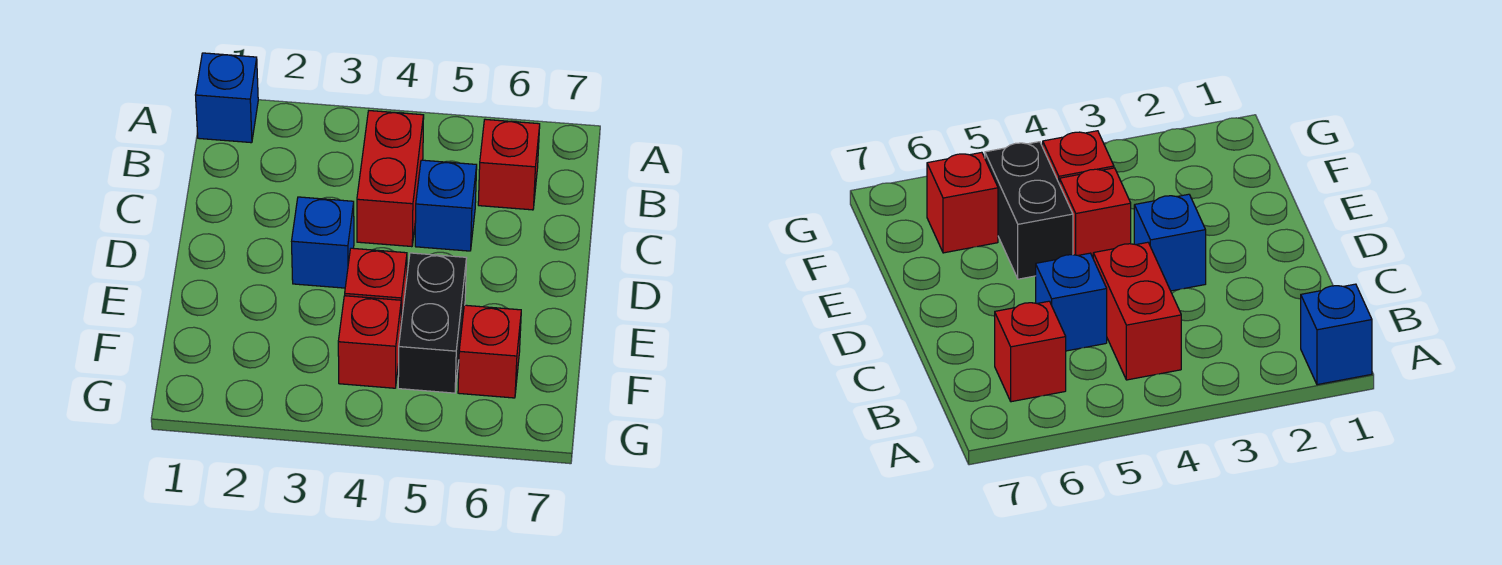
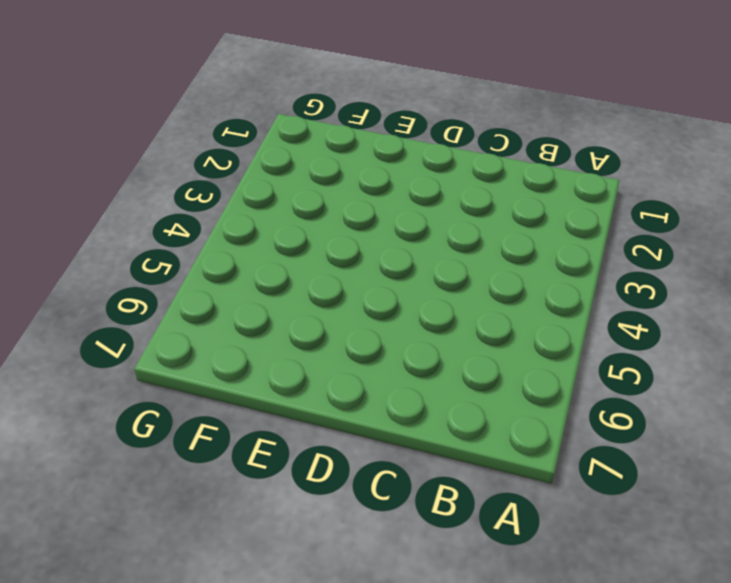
none -> blue brick A1 level 1
none -> red brick B4:C4 level 1

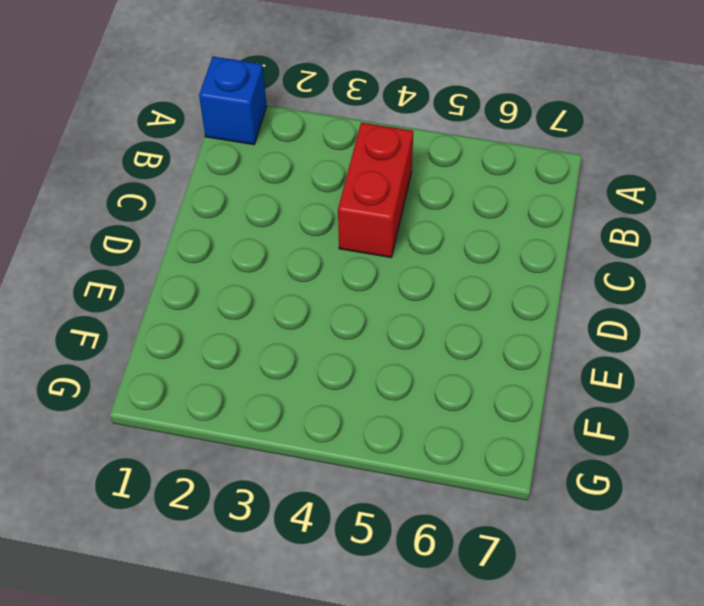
none -> red brick B6 level 1
none -> blue brick C5 level 1

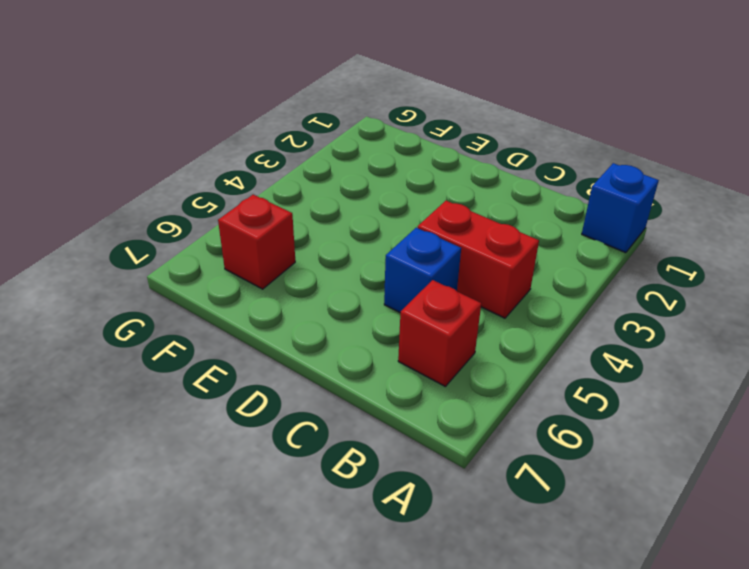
none -> blue brick D3 level 1
none -> red brick E4 level 1

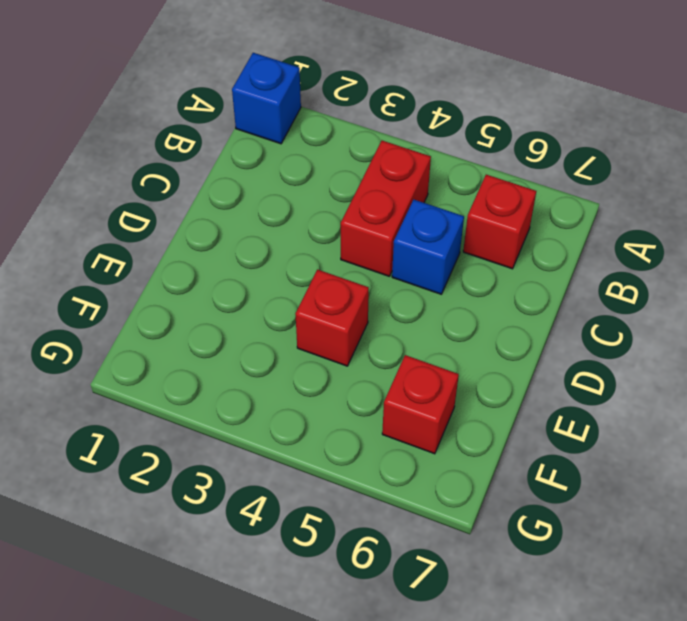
none -> blue brick D3 level 1
none -> black brick E5:F5 level 1

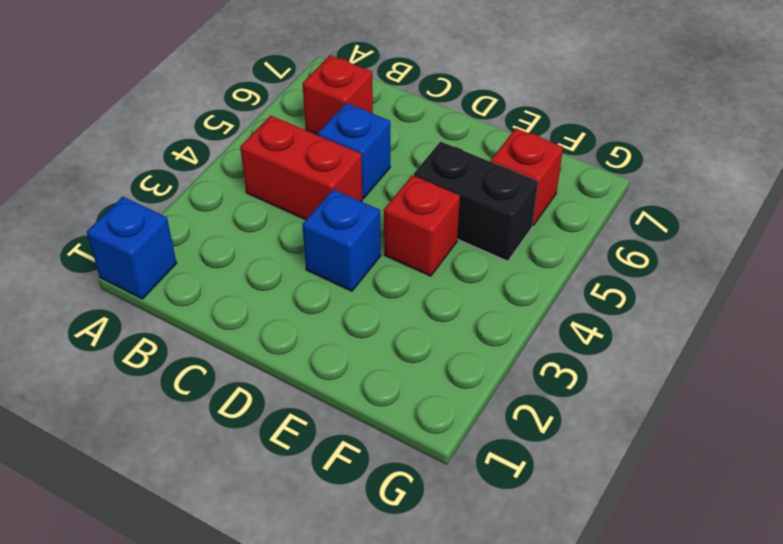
none -> red brick F4 level 1

